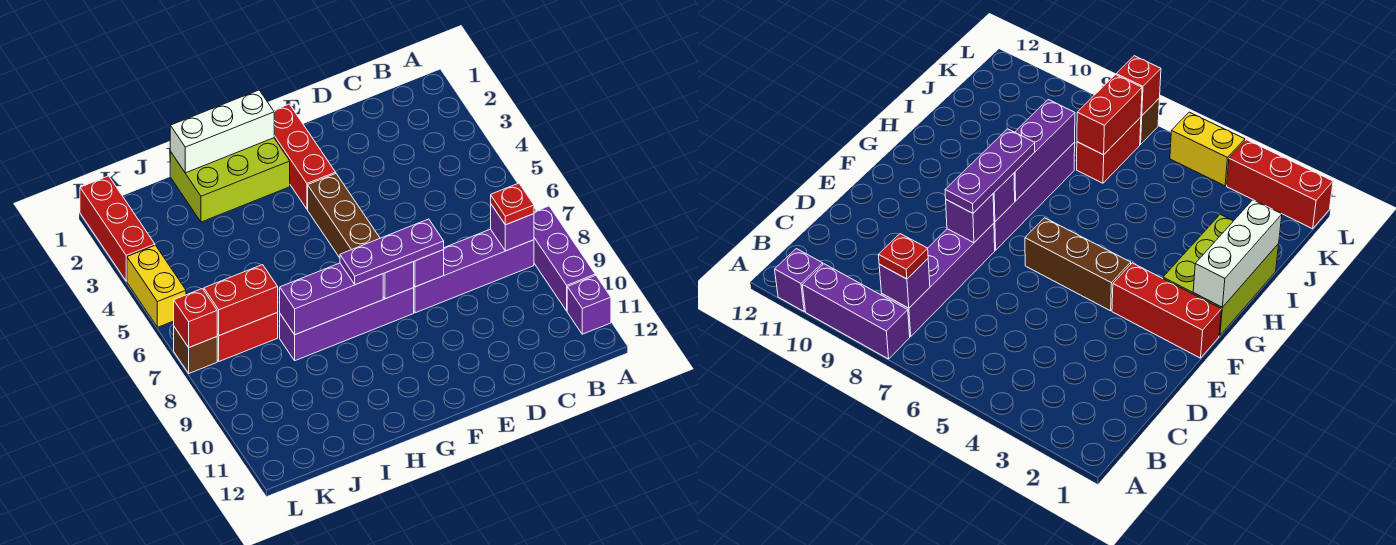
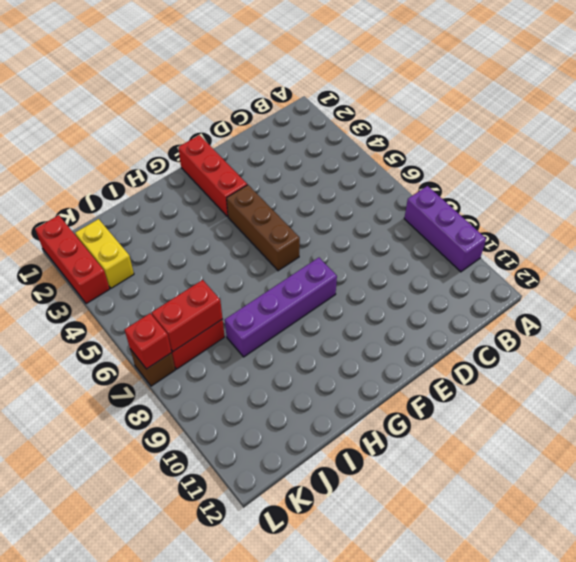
yellow brick K2:K3 level 1 -> yellow brick L4:L5 level 1
none -> purple brick A11 level 1
none -> purple brick B8:E8 level 1
none -> lime brick G1:I2 level 1

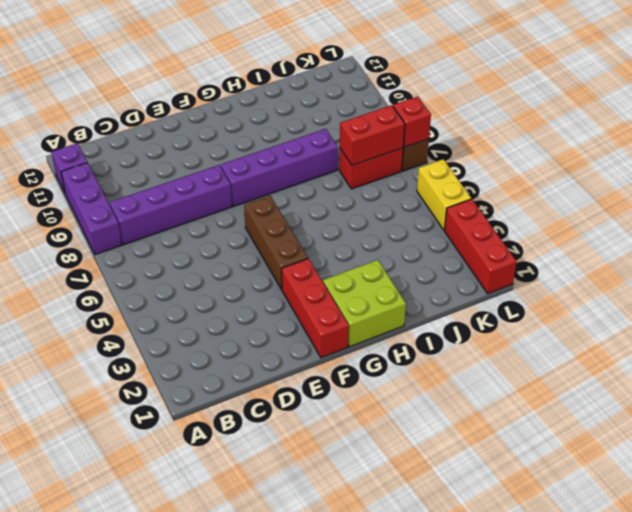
lime brick G1:H2 level 1 -> lime brick G1:I2 level 1
none -> purple brick B8 level 2
none -> purple brick E8 level 2
none -> purple brick F8 level 2

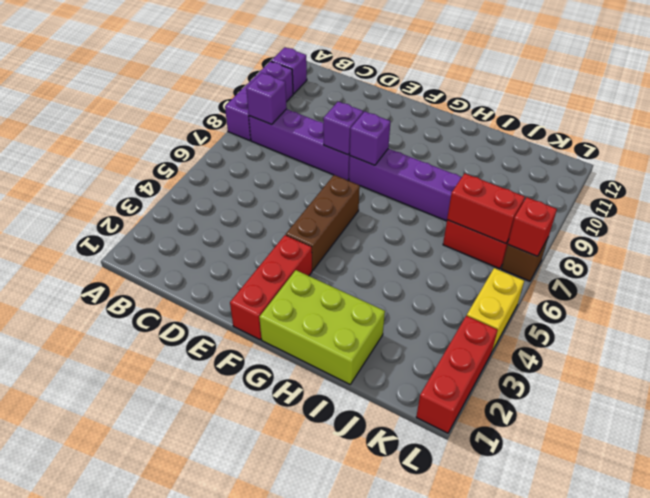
none -> white brick G1:I1 level 2
none -> purple brick G8:I8 level 2
none -> red plate B8 level 3

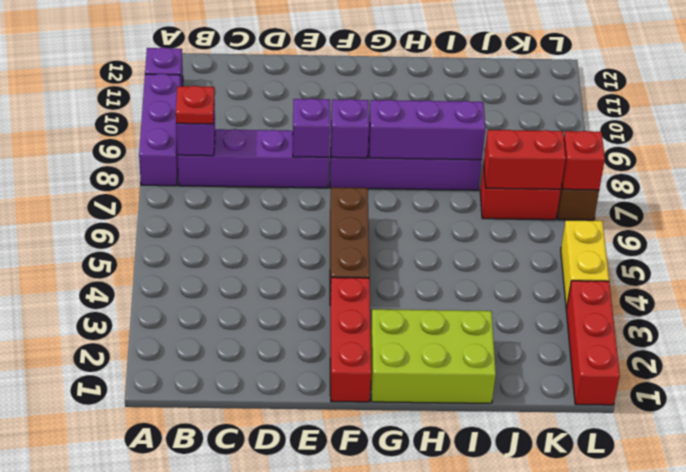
none -> white brick G1:I1 level 2
none -> purple plate E8:G8 level 3

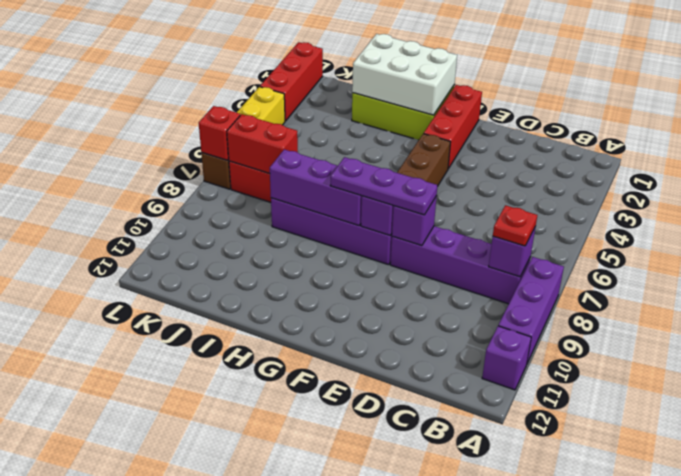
white brick G1:I2 level 2 -> white brick G1:I1 level 2

